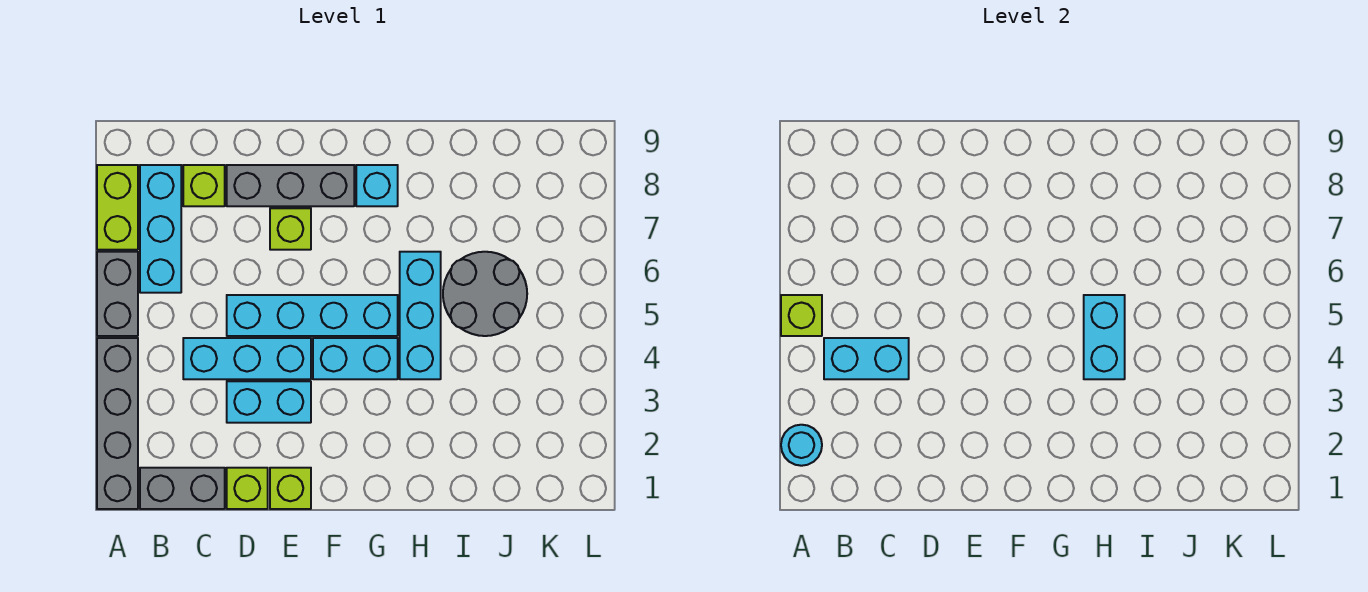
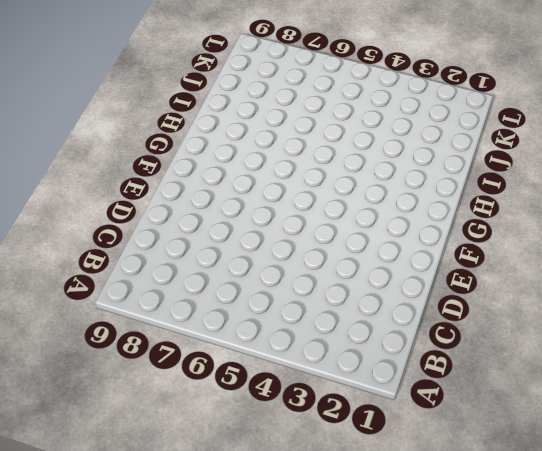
none -> grey brick A1:A4 level 1
none -> grey brick A5:A6 level 1
none -> lime brick A7:A8 level 1

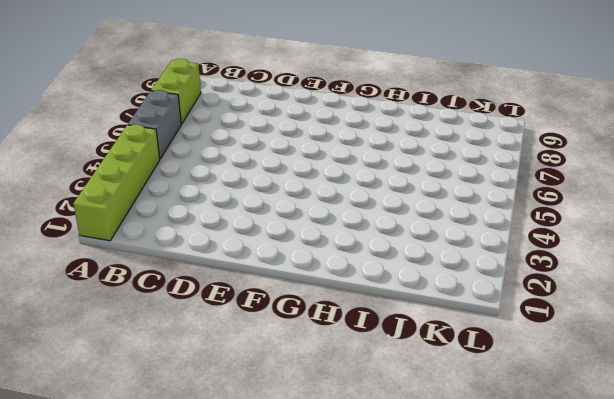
lime brick A1:A4 level 1 -> grey brick A1:A4 level 1
none -> grey brick B1:C1 level 1
none -> cyan brick B6:B8 level 1
none -> cyan brick C4:E4 level 1

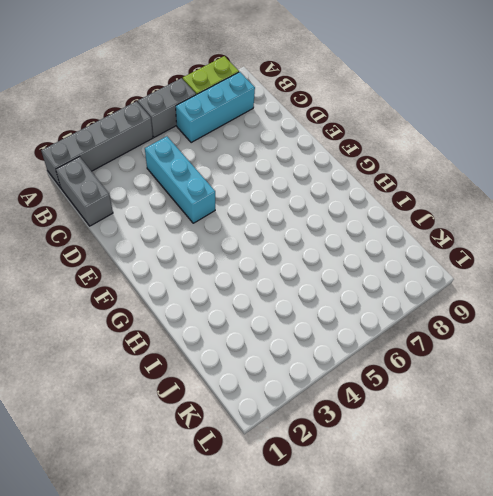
none -> lime brick C8 level 1
none -> lime brick D1 level 1
none -> cyan brick D3:E3 level 1

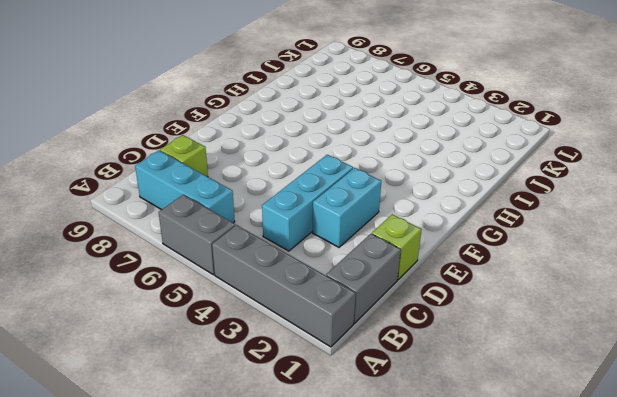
none -> lime brick A7:A8 level 1
none -> cyan brick D5:G5 level 1
none -> grey brick D8:F8 level 1

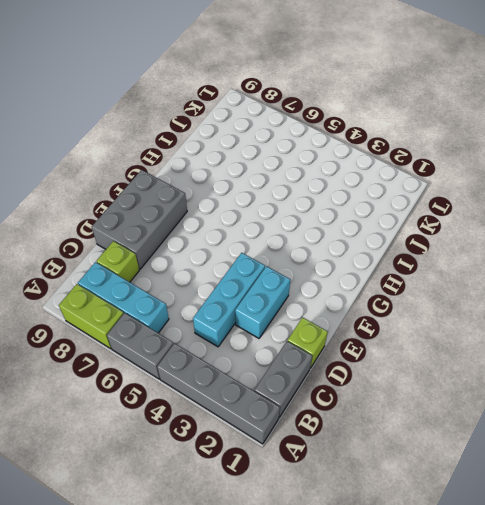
grey brick D8:F9 level 1 -> grey brick D8:F8 level 1
none -> cyan brick D5:G5 level 1
none -> lime brick E1 level 1
none -> lime brick E7 level 1

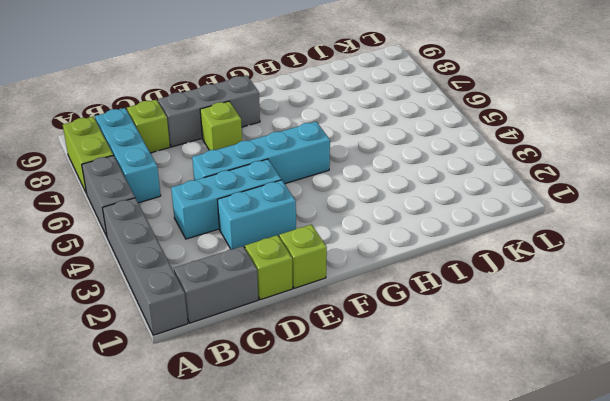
none -> cyan brick F4:G4 level 1
none -> cyan brick G8 level 1
none -> cyan brick H4:H6 level 1

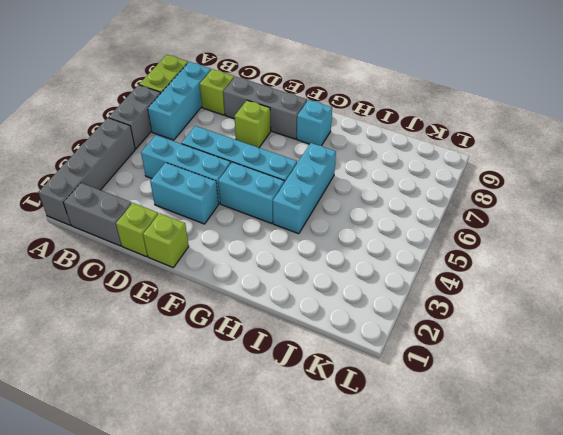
none -> grey round brick I5:J6 level 1
none -> cyan round brick A2 level 2
none -> lime brick A5 level 2

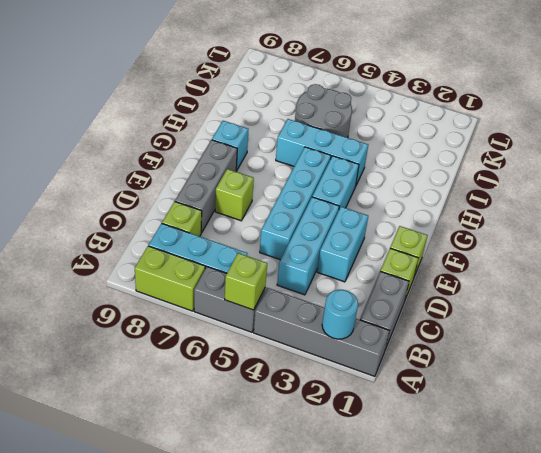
none -> cyan brick B4:C4 level 2
none -> cyan brick H4:H5 level 2

